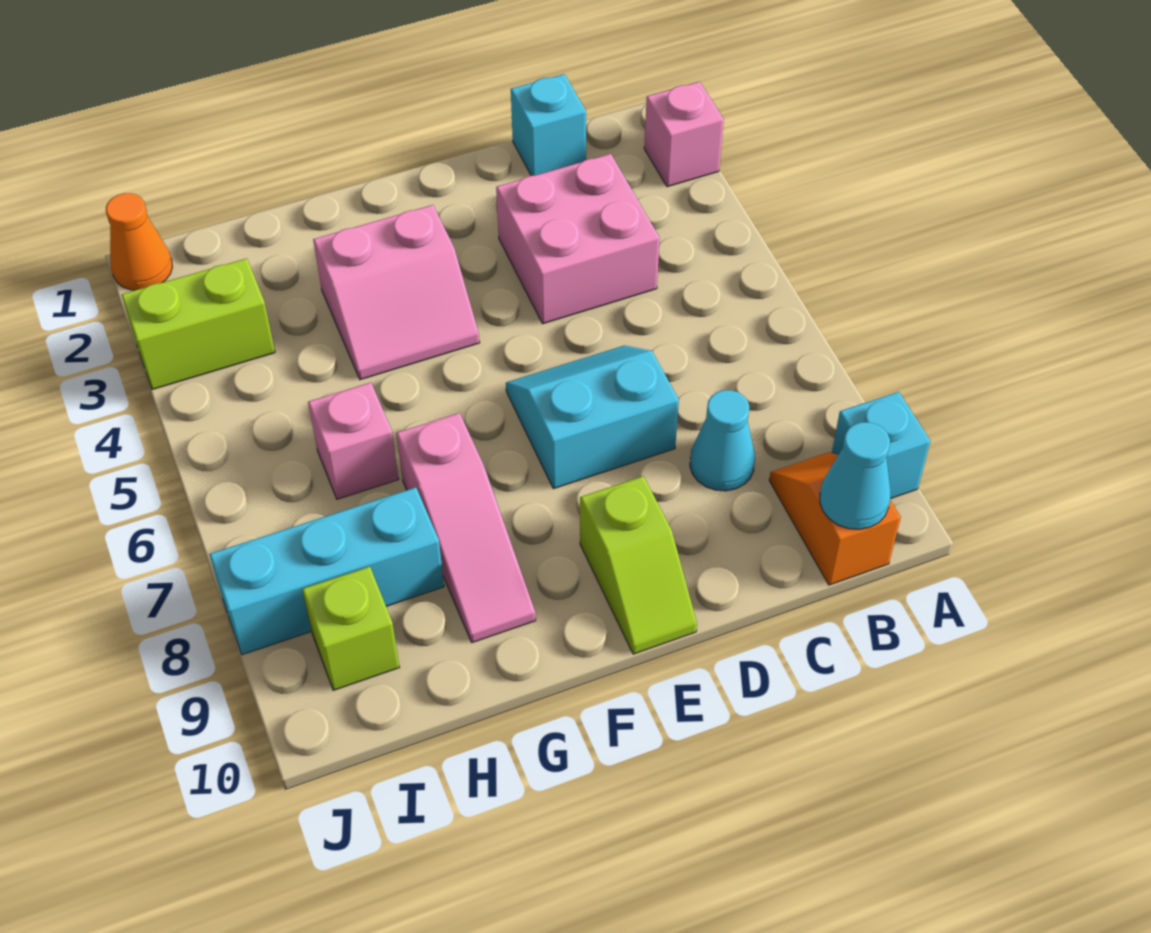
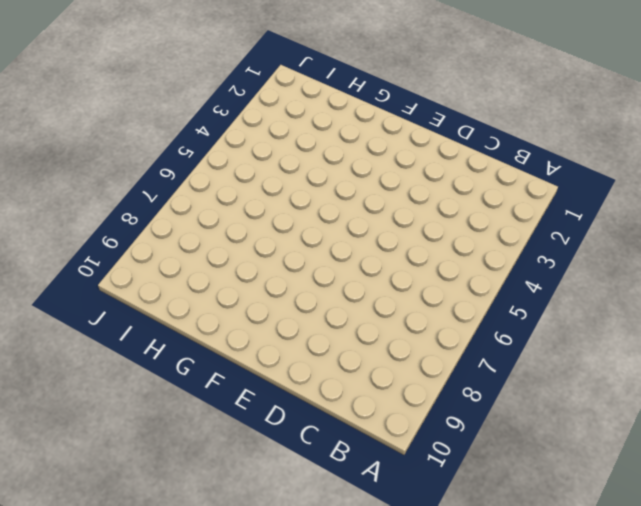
none -> pink brick A2 level 1
none -> cyan brick A9 level 1
none -> orange slope B9:B10 level 1 top 10

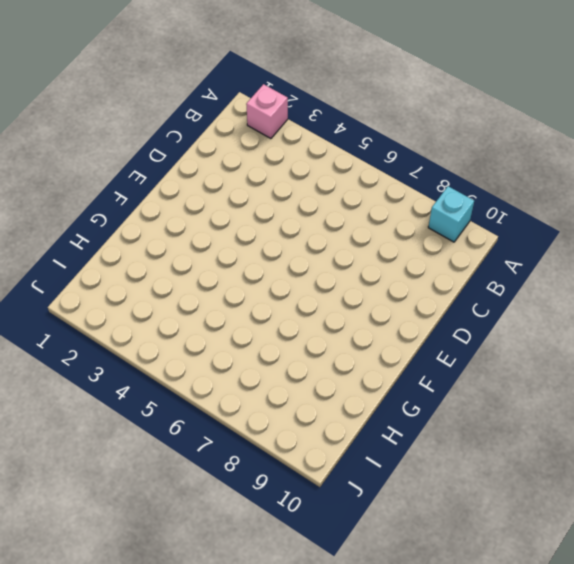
none -> orange slope B9:B10 level 1 top 10
none -> cyan brick C1 level 1
none -> pink brick C3:D4 level 1

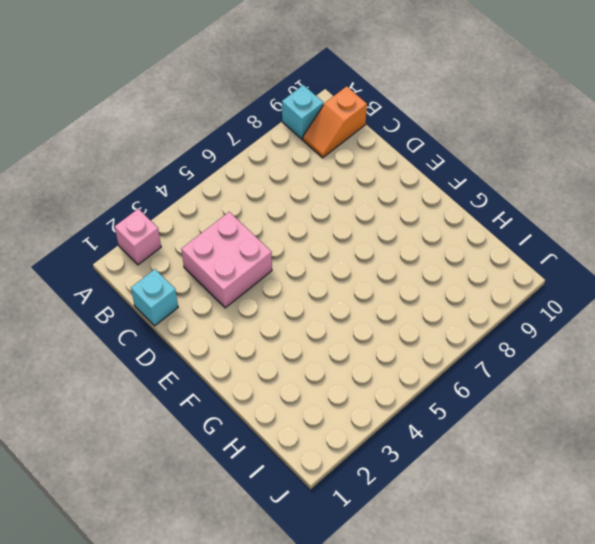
none -> cyan cone C8 level 1
none -> cyan slope D6:E7 level 1 top 7
none -> lime slope E9:E10 level 1 top 9

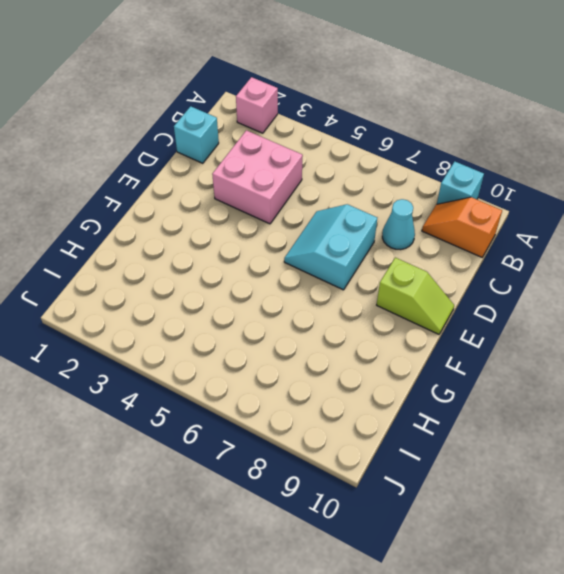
none -> pink slope F3:G4 level 1 top 3
none -> pink slope G7:G9 level 1 top 7
none -> pink brick H6 level 1

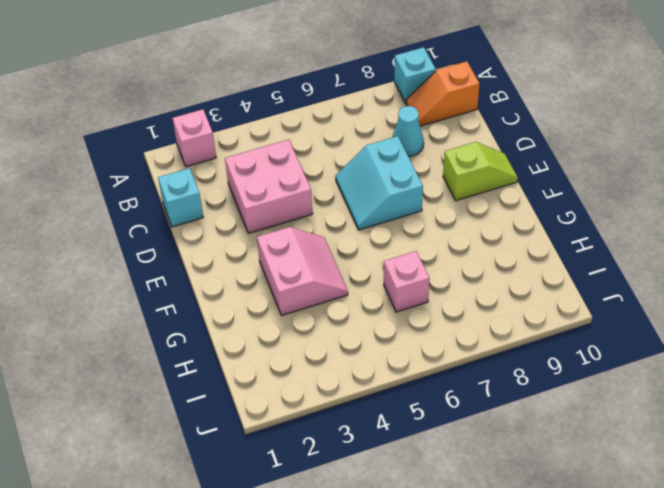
none -> pink slope G7:G9 level 1 top 7
none -> cyan brick H8:J8 level 1
none -> lime brick I3:J3 level 1

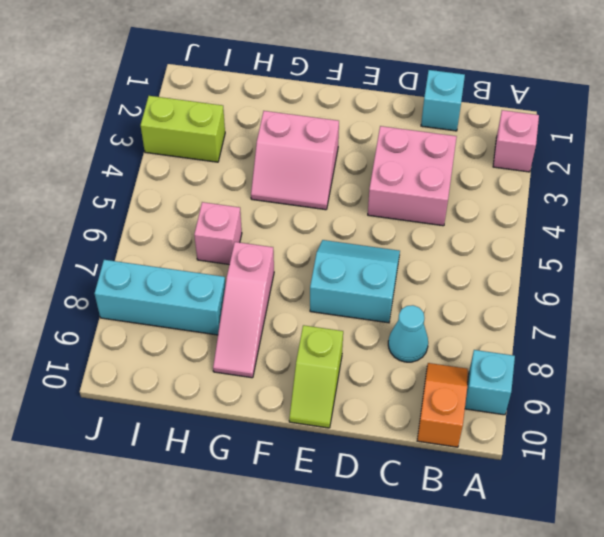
none -> lime brick I9 level 1
none -> orange cone J1 level 1
none -> cyan cone B10 level 2

